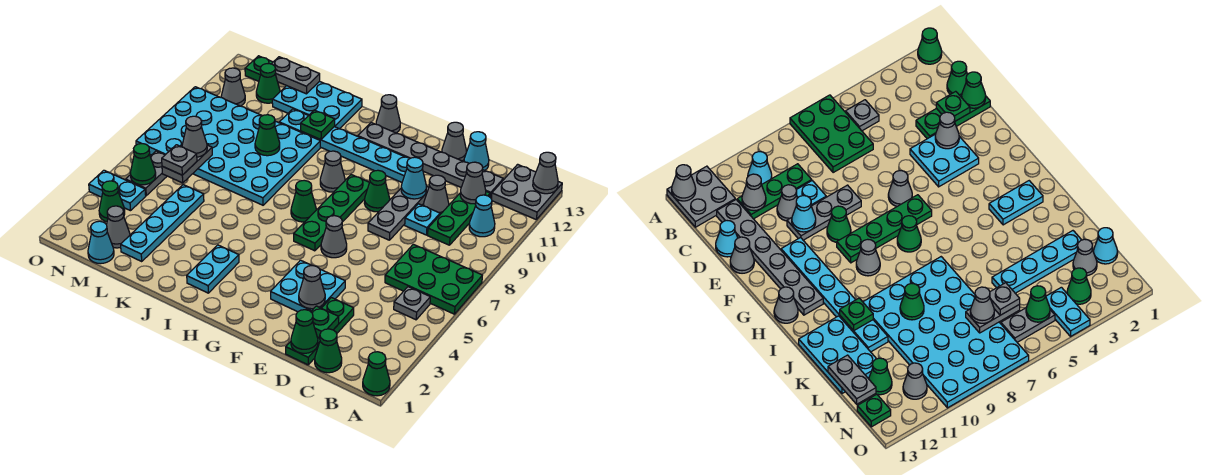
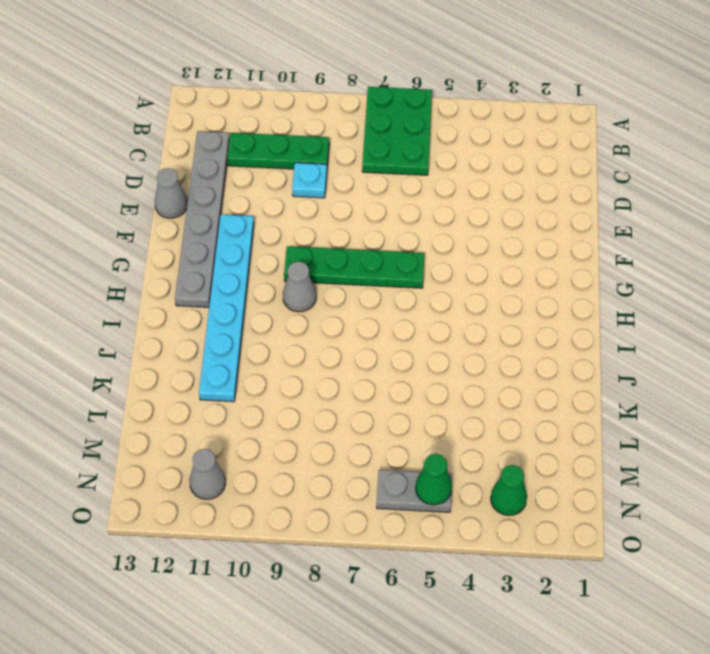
none -> green cone A1 level 1
none -> grey plate A12:B13 level 1
none -> grey plate B5 level 1
none -> cyan cone B10 level 1

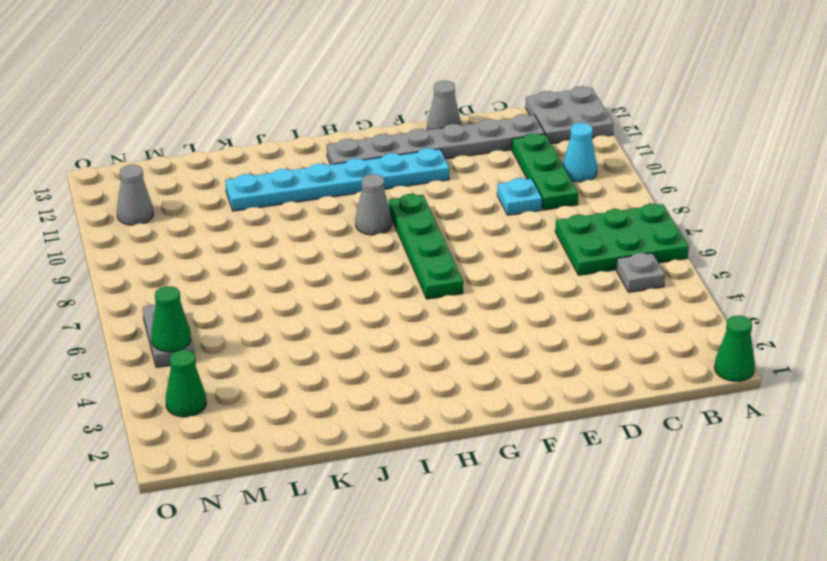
none -> green cone C1 level 1
none -> green plate D1:D3 level 1
none -> grey cone D10 level 1
none -> cyan cone D13 level 1

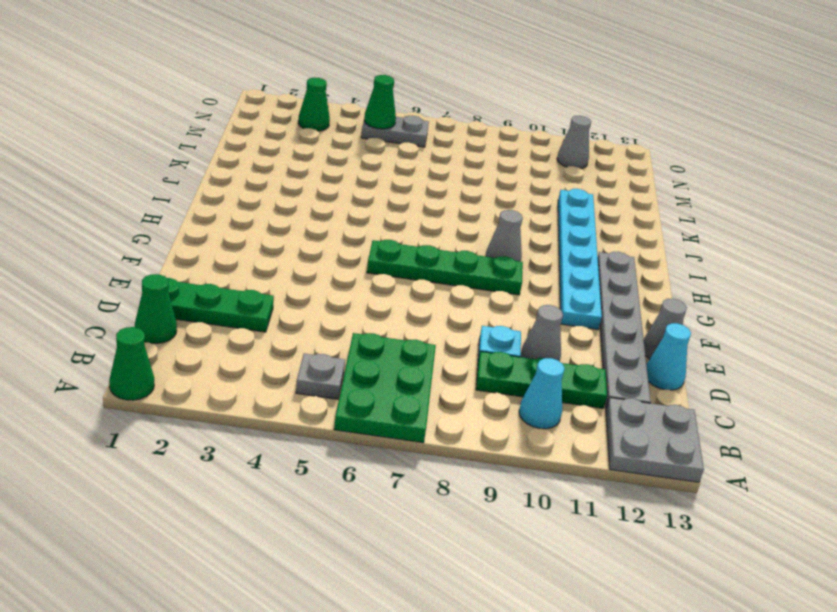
none -> cyan plate E3:F4 level 1
none -> grey plate E8:E10 level 1
none -> grey cone F6 level 1
none -> green cone F9 level 1

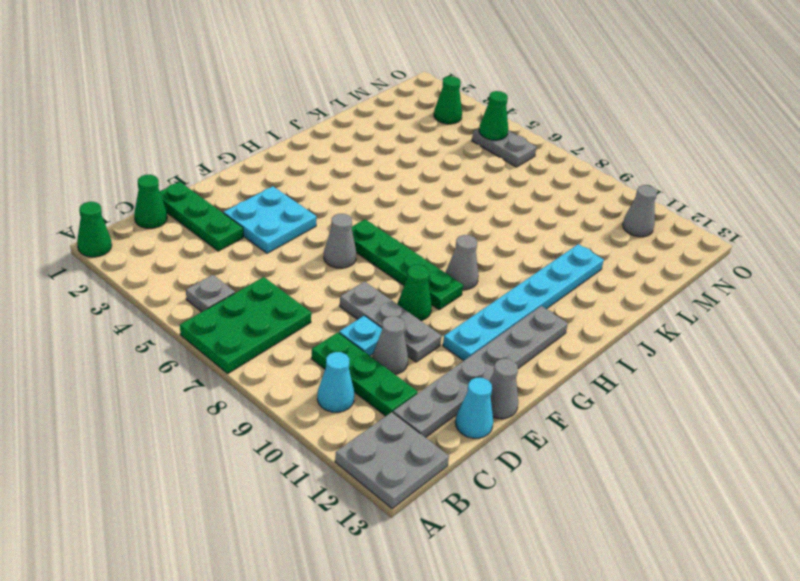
none -> green cone H7 level 1
none -> grey cone H13 level 1
none -> cyan plate I2:I3 level 1
none -> cyan plate J7:O10 level 1

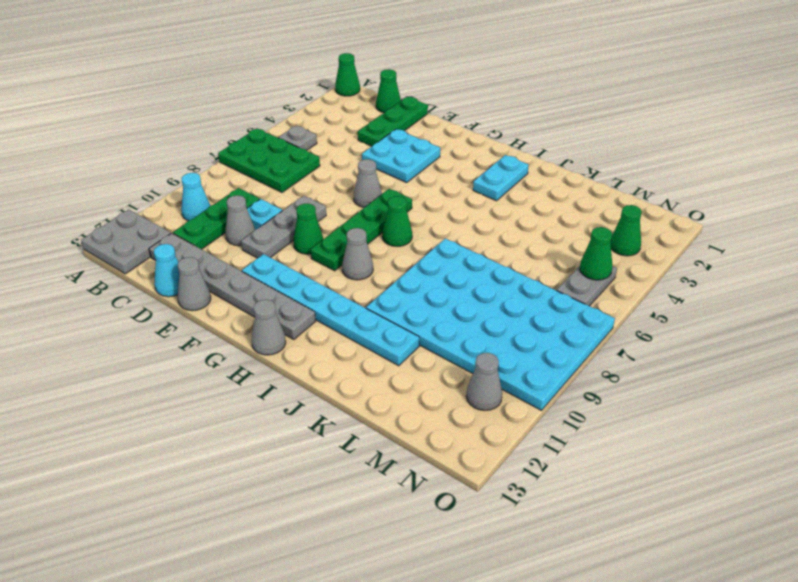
none -> cyan plate J12:L13 level 1
none -> cyan plate L2:L5 level 1
none -> cyan cone M1 level 1
none -> grey cone M2 level 1

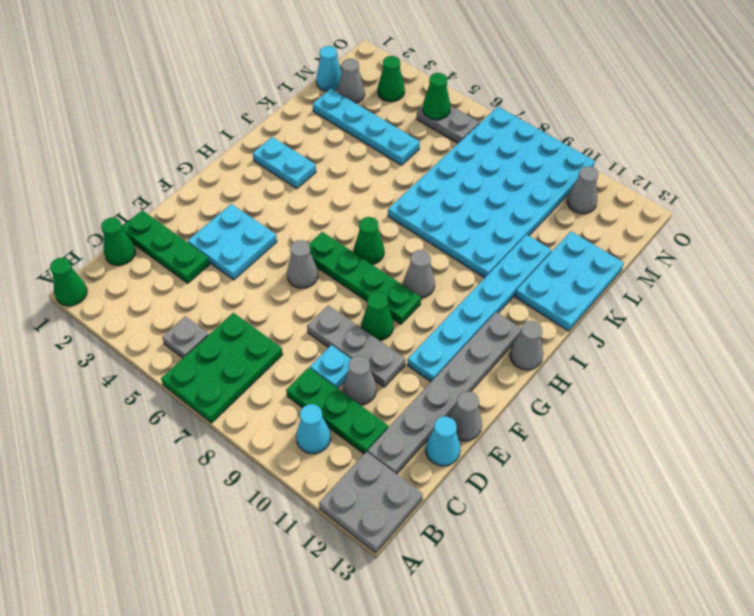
none -> green cone M12 level 1
none -> cyan plate N4:O4 level 1
none -> green plate N13 level 1
none -> grey cone A13 level 2

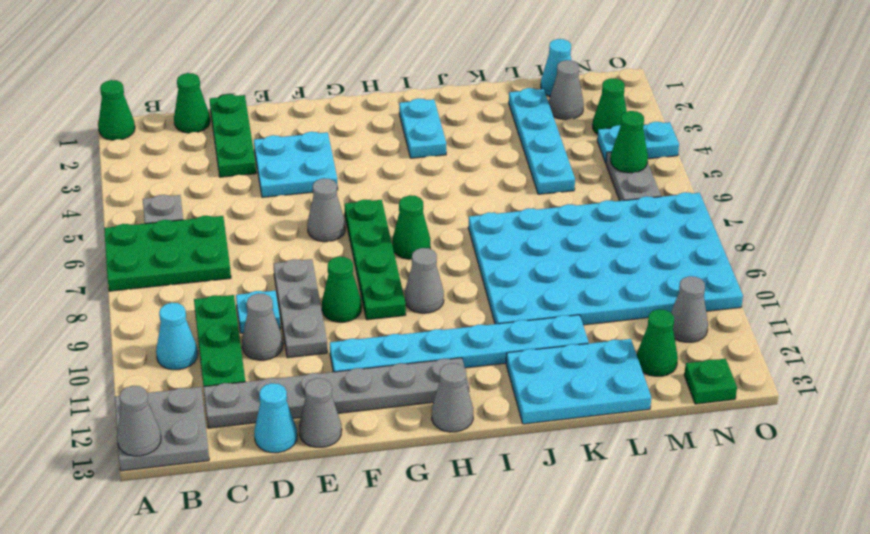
none -> grey cone C11 level 2
none -> green cone D1 level 2
none -> green plate D2 level 2
none -> grey cone E3 level 2

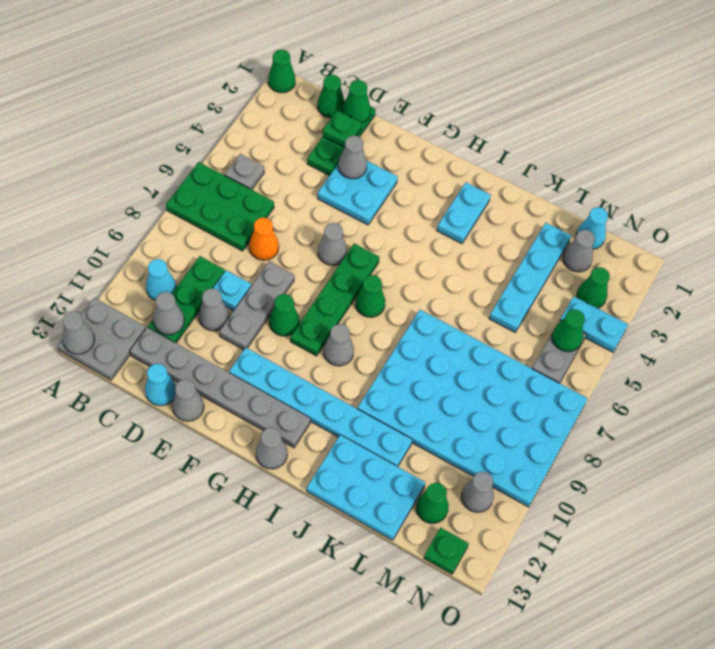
orange cone D7 level 1 -> none
none -> cyan cone E10 level 2
none -> green plate J11 level 2
none -> green cone K9 level 2
none -> grey plate L13:M13 level 2

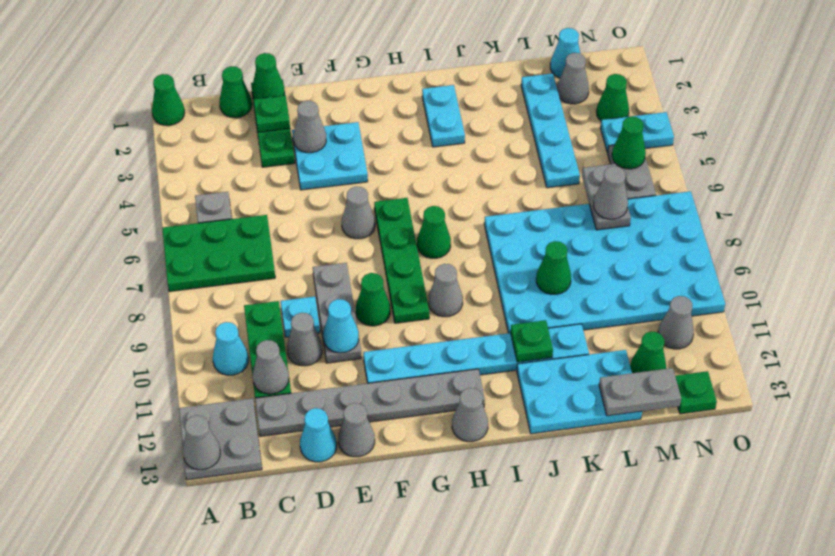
none -> grey plate M6 level 3

